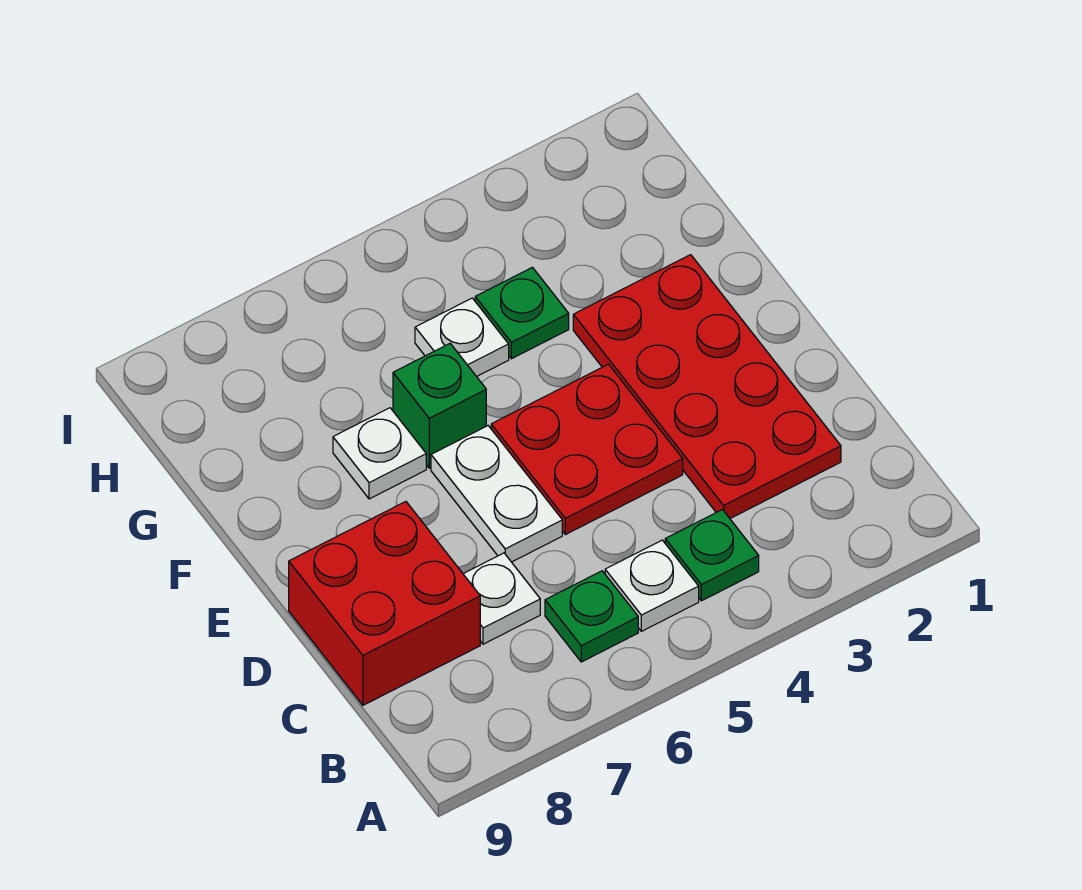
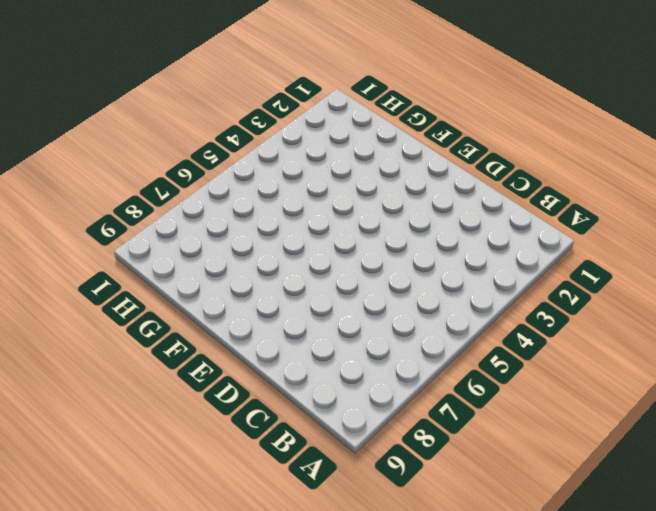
none -> green plate B4 level 1
none -> white plate B5 level 1
none -> green plate B6 level 1

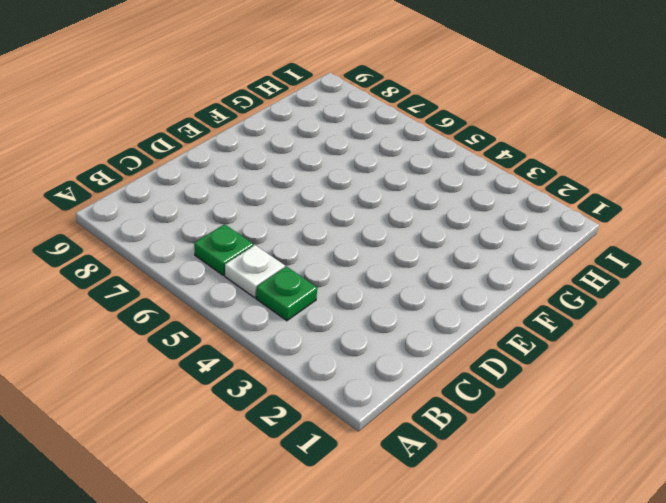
none -> red plate C2:F3 level 1
none -> white plate C7 level 1
none -> red brick C8:D9 level 1

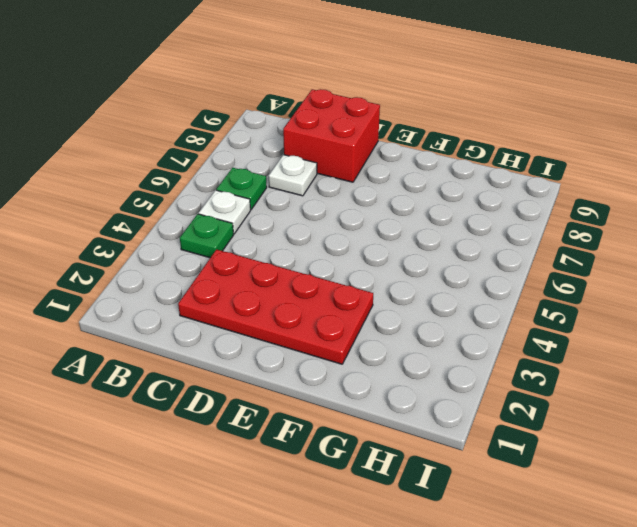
none -> red plate D4:E5 level 1
none -> white plate D6:E6 level 1
none -> green brick F6 level 1

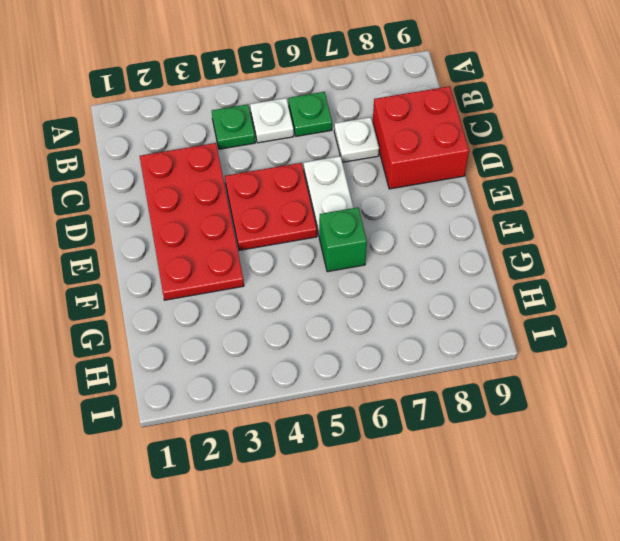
none -> white plate F7 level 1
none -> green plate G4 level 1
none -> white plate G5 level 1

